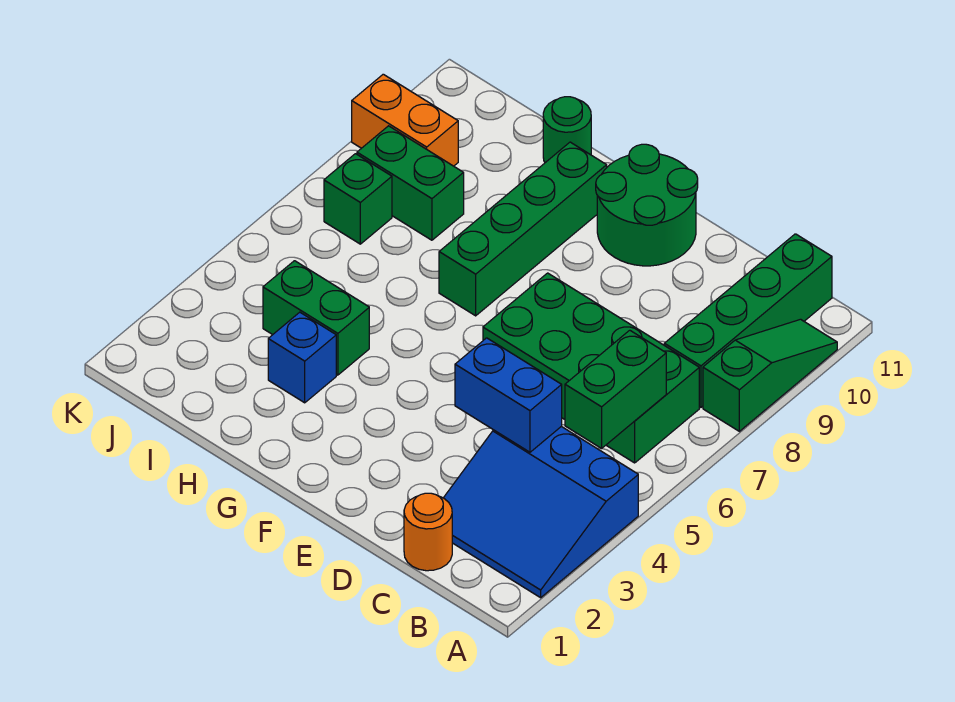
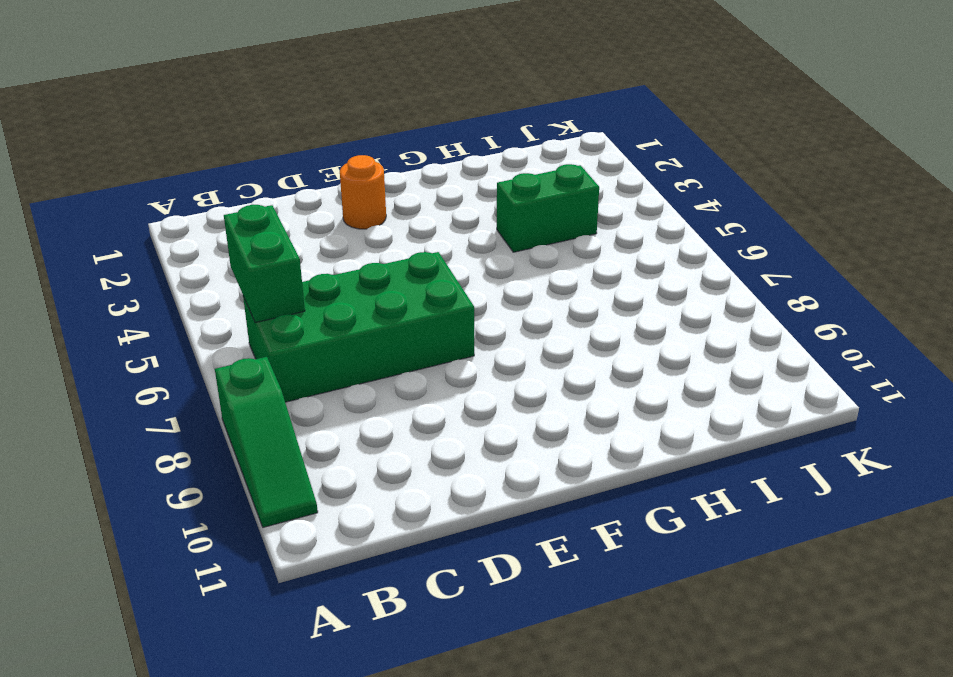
orange round brick E2 level 1 -> orange round brick C1 level 1
none -> blue slope A2:C4 level 1 top 4
none -> green brick B8:B11 level 1
none -> green round brick E10:F11 level 1

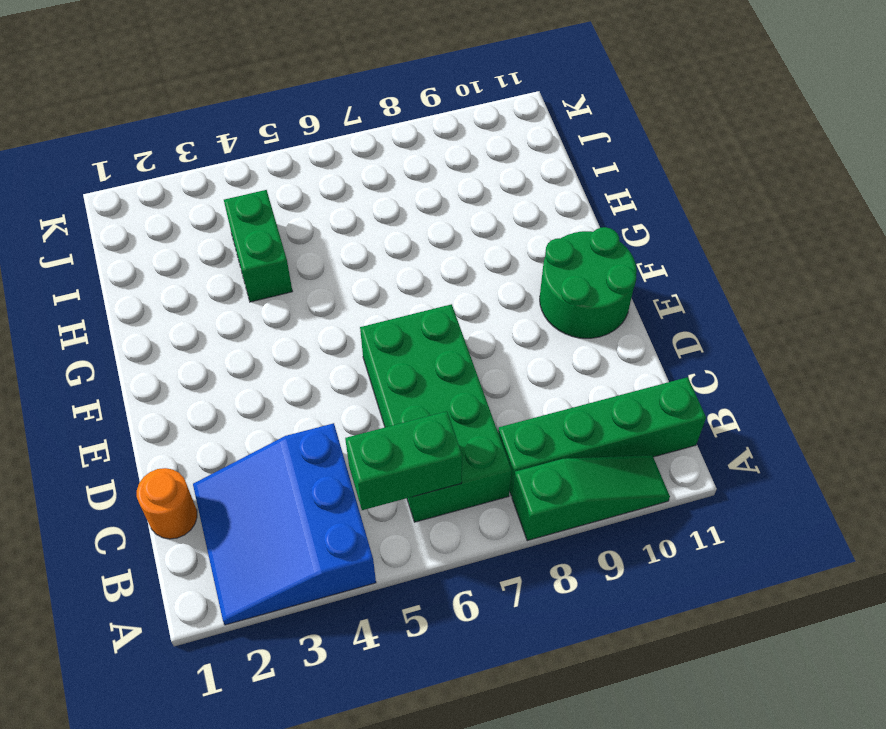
none -> green brick G7:G10 level 1
none -> blue brick H3 level 1
none -> green round brick H11 level 1

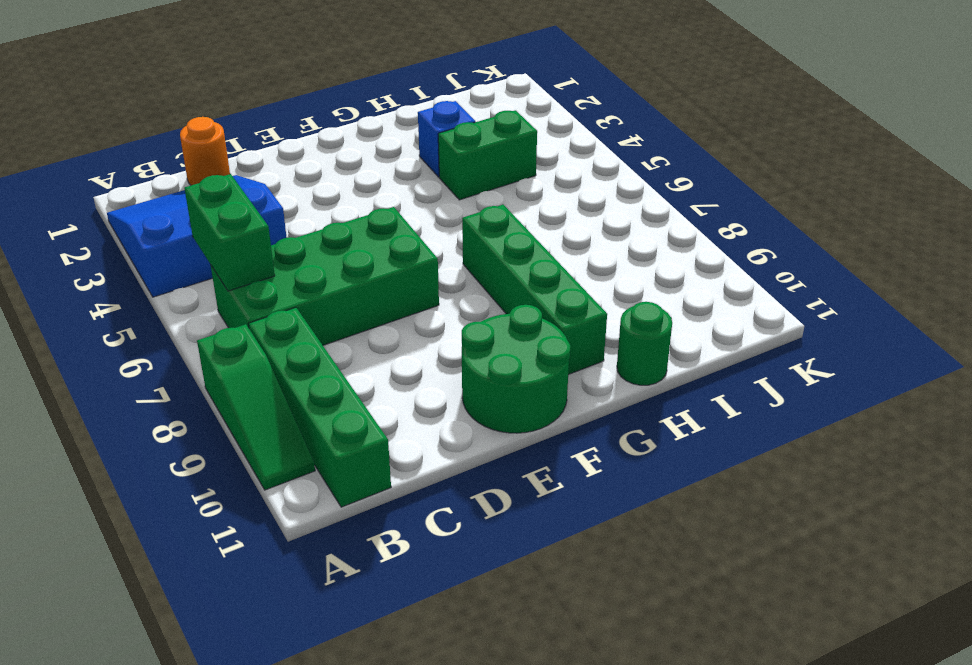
none -> green brick I8:J8 level 1
none -> green brick J7 level 1
none -> orange brick J9:K9 level 1

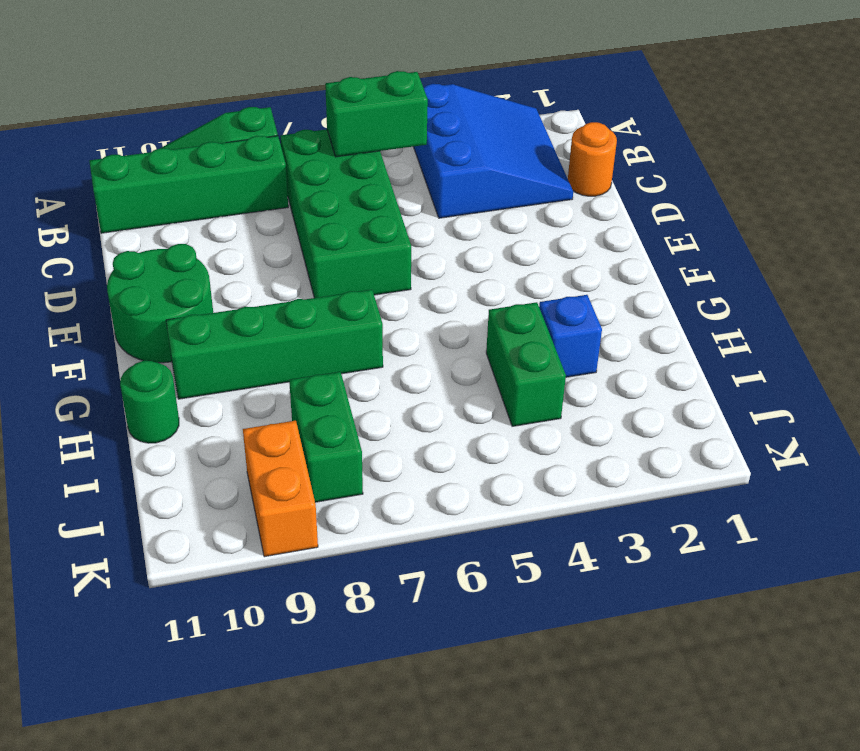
none -> green brick J7 level 1
none -> blue brick C4:D4 level 2

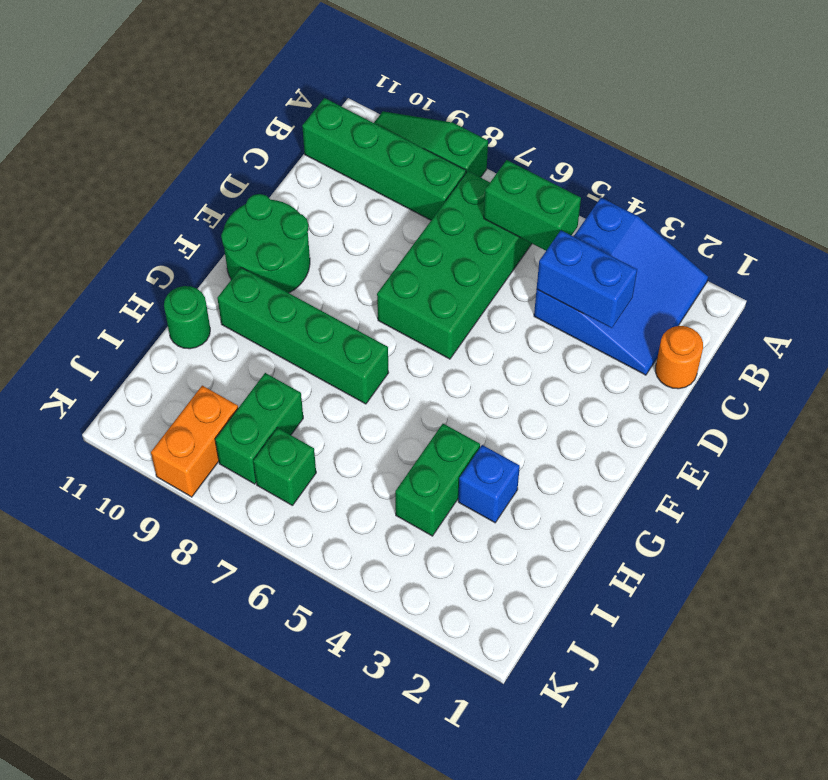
blue brick C3:C4 level 2 -> blue brick C4:D4 level 2

